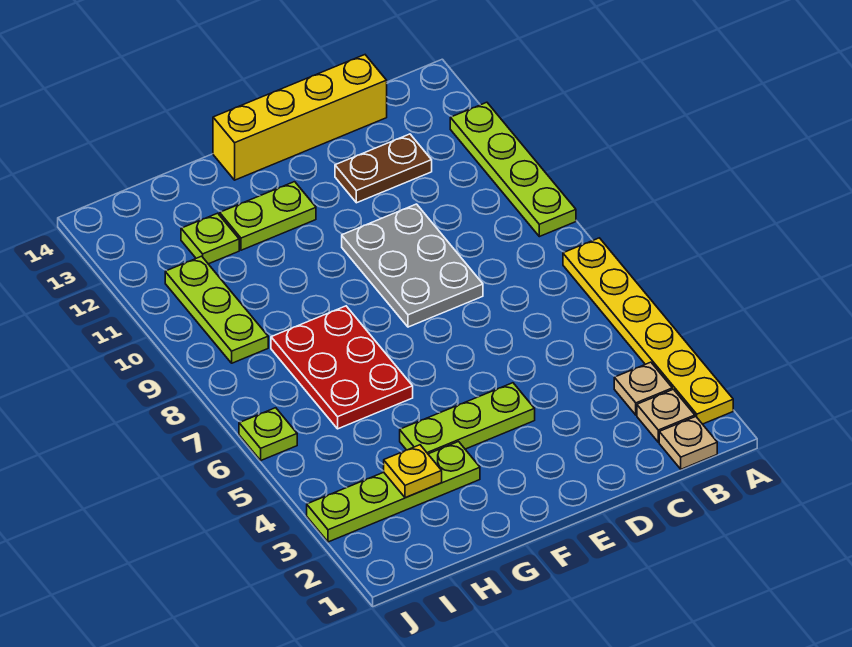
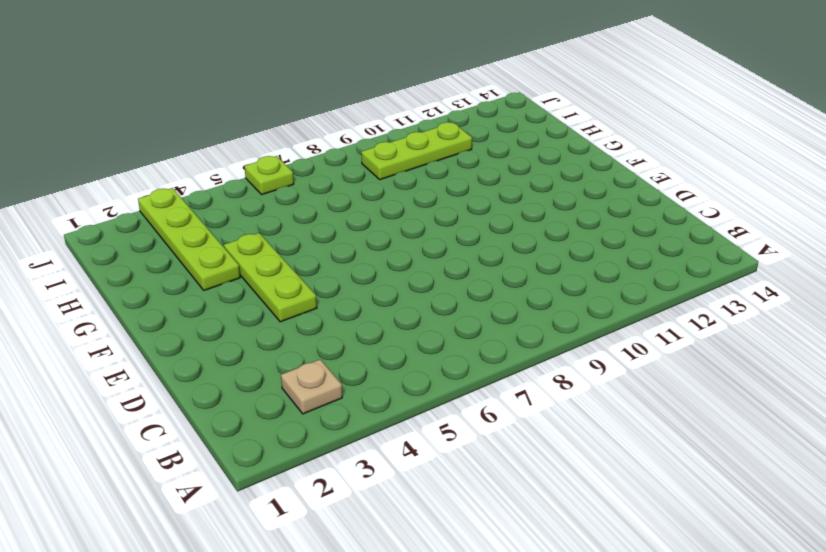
none -> yellow plate A2:A7 level 1
none -> lime plate A9:A12 level 1
none -> tan plate B1 level 1

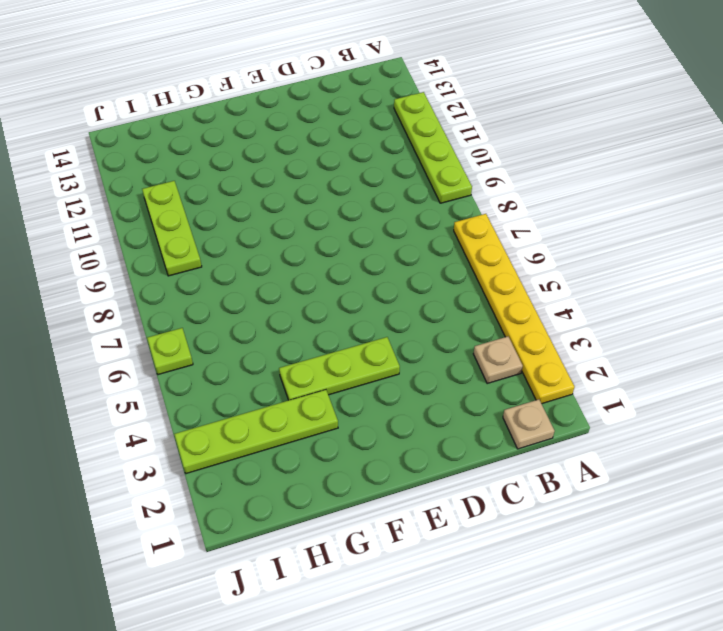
none -> tan plate B2 level 1
none -> brown plate C12:D12 level 1
none -> yellow brick C14:F14 level 1

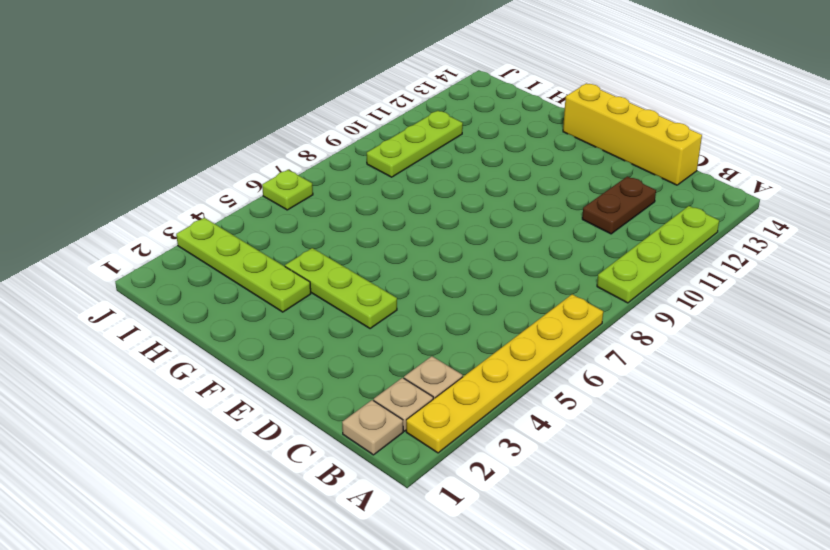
brown plate C11:C12 level 1 -> brown plate C12:D12 level 1
none -> grey plate D8:E10 level 1
none -> lime plate F12:G12 level 1
none -> red plate G6:H8 level 1

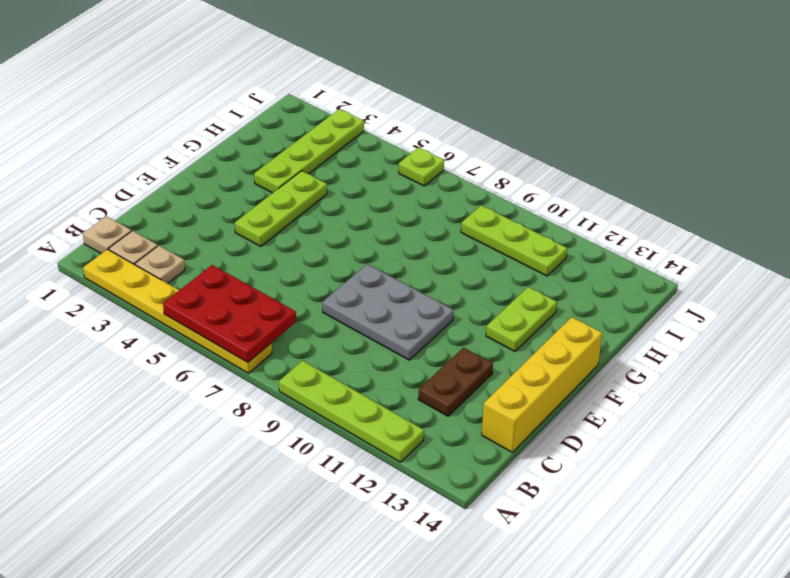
red plate A5:B7 level 2 -> red plate G6:H8 level 1
none -> lime plate H12 level 1
none -> yellow plate H3 level 2

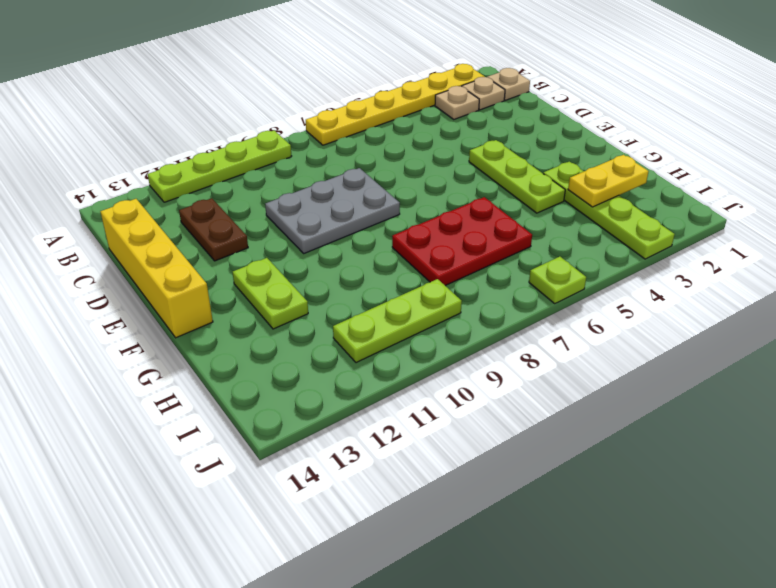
yellow plate H2:H3 level 2 -> yellow plate H3 level 2
none -> lime plate H12 level 1

